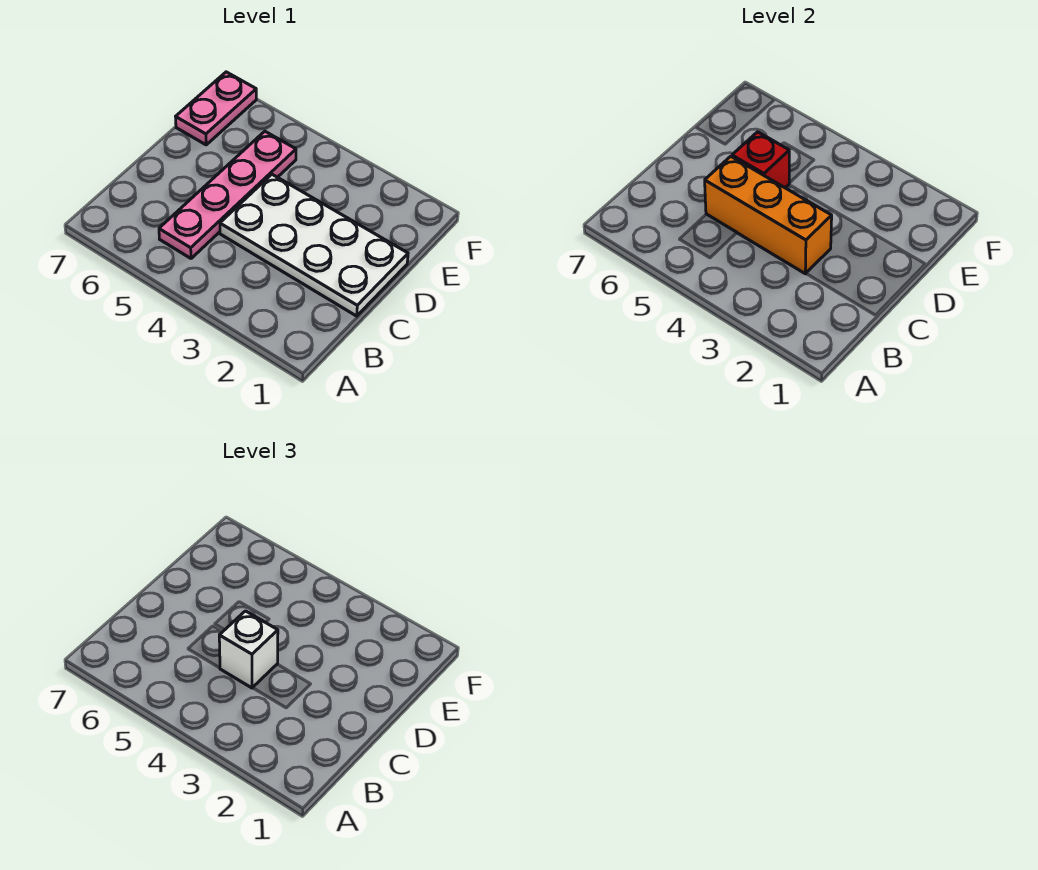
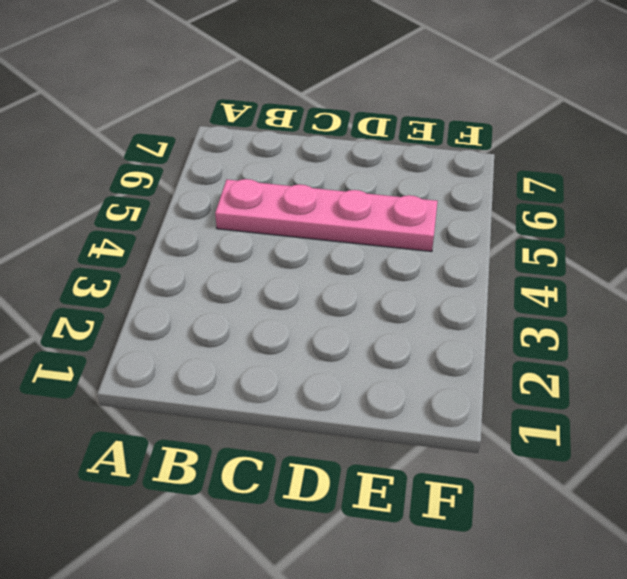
none -> white plate C1:D4 level 1
none -> pink plate E7:F7 level 1

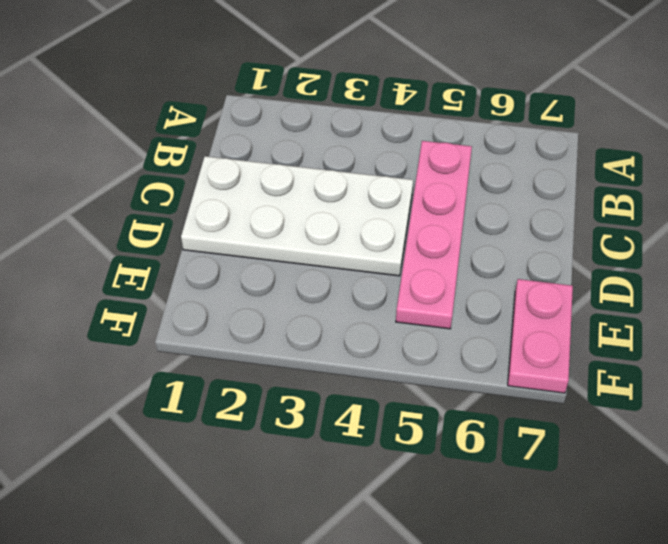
none -> orange brick C3:C5 level 2
none -> red brick D5 level 2

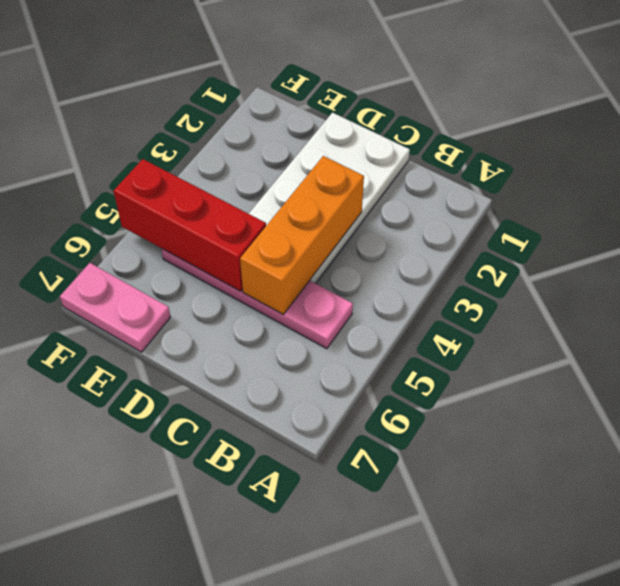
red brick D5:F5 level 2 -> red brick D5 level 2
none -> white brick C4 level 3

